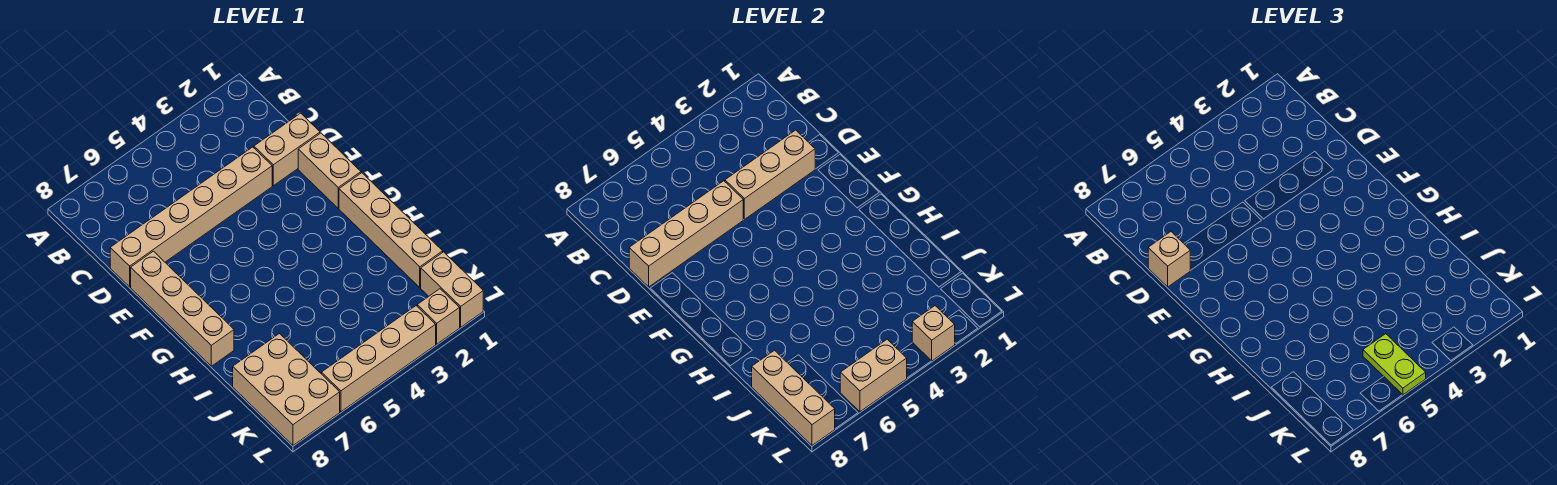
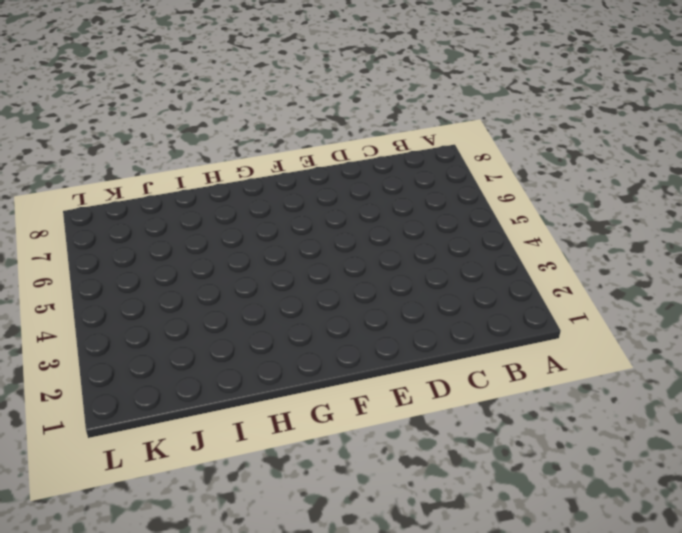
none -> tan brick D1:D2 level 1
none -> tan brick D3:D8 level 1
none -> tan brick E1:F1 level 1

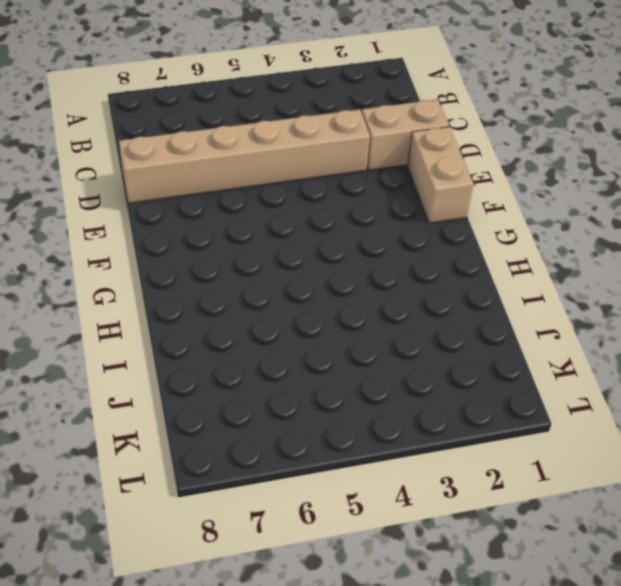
none -> tan brick E8:H8 level 1
none -> tan brick G1:J1 level 1
none -> tan brick J7:L8 level 1

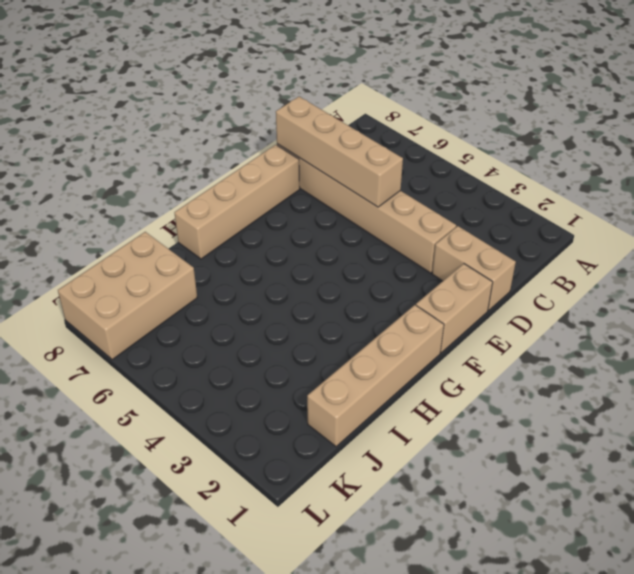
none -> tan brick K1:L1 level 1
none -> tan brick L2 level 1
none -> tan brick L3:L6 level 1

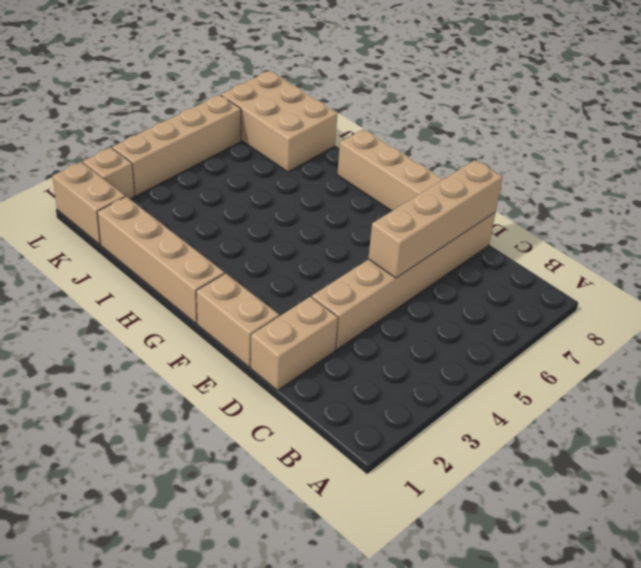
none -> tan brick D2:D4 level 2
none -> tan brick J8:L8 level 2
none -> tan brick L3 level 2

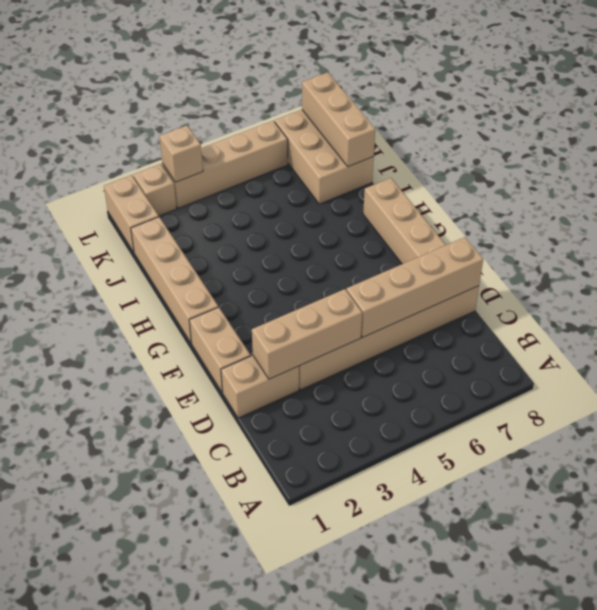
none -> tan brick L5:L6 level 2
none -> tan brick D8 level 3
none -> lime plate K5:L5 level 3

